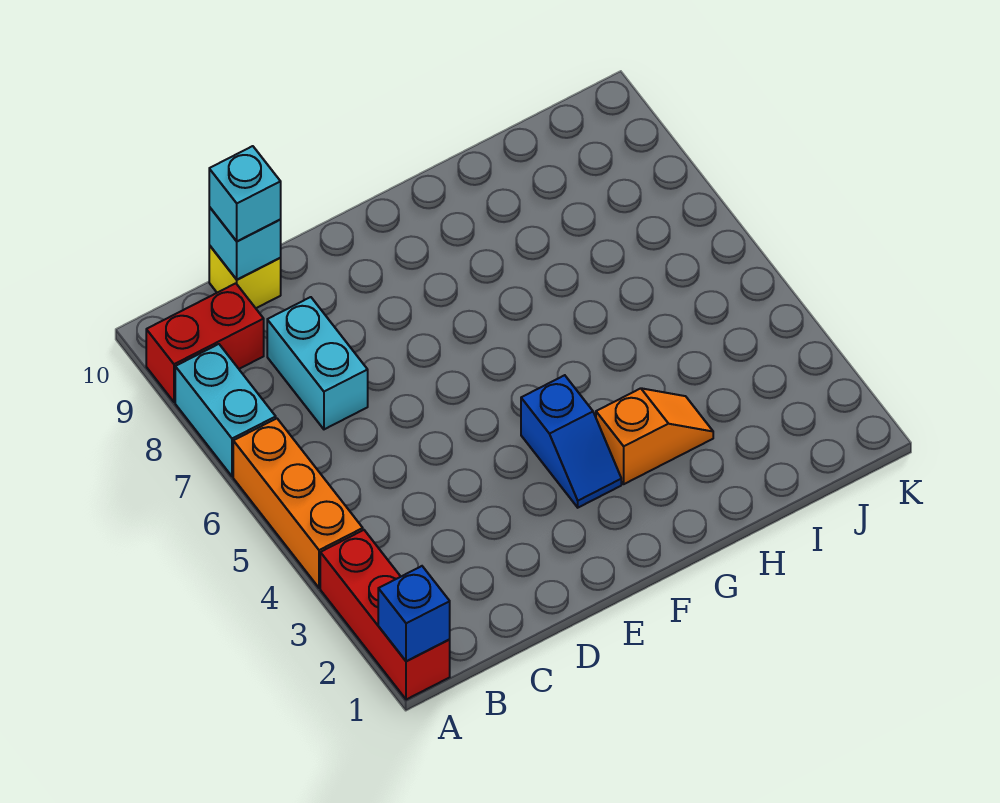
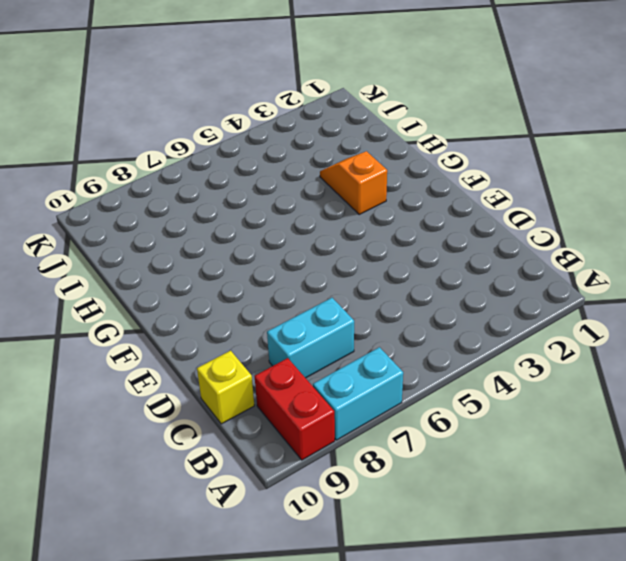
none -> red brick A1:A3 level 1
none -> orange brick A4:A6 level 1

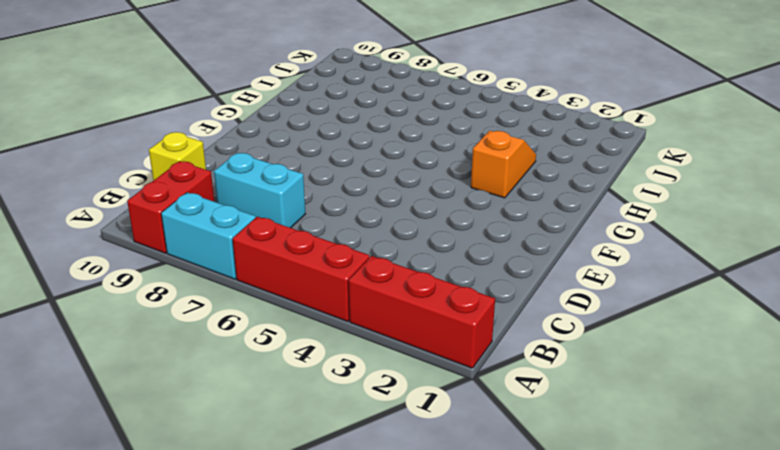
red brick A4:A6 level 1 -> orange brick A4:A6 level 1
none -> blue slope F3:F4 level 1 top 4
none -> blue brick A1 level 2

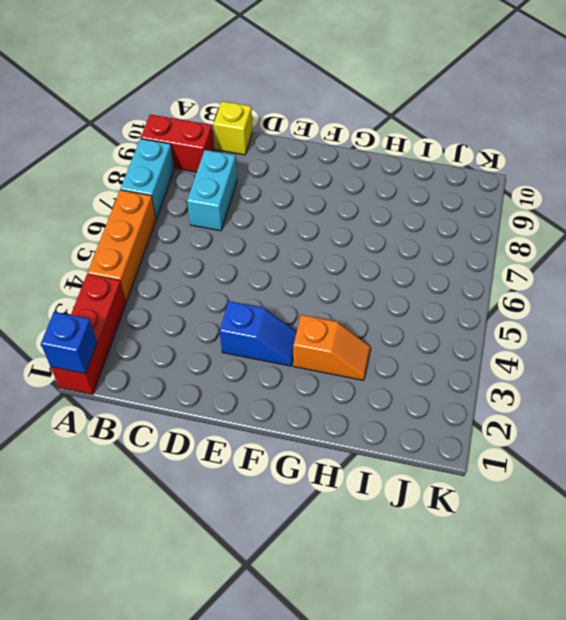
blue slope E3:F3 level 1 top E -> blue slope F3:F4 level 1 top 4
none -> cyan brick C10 level 2
none -> cyan brick C10 level 3

